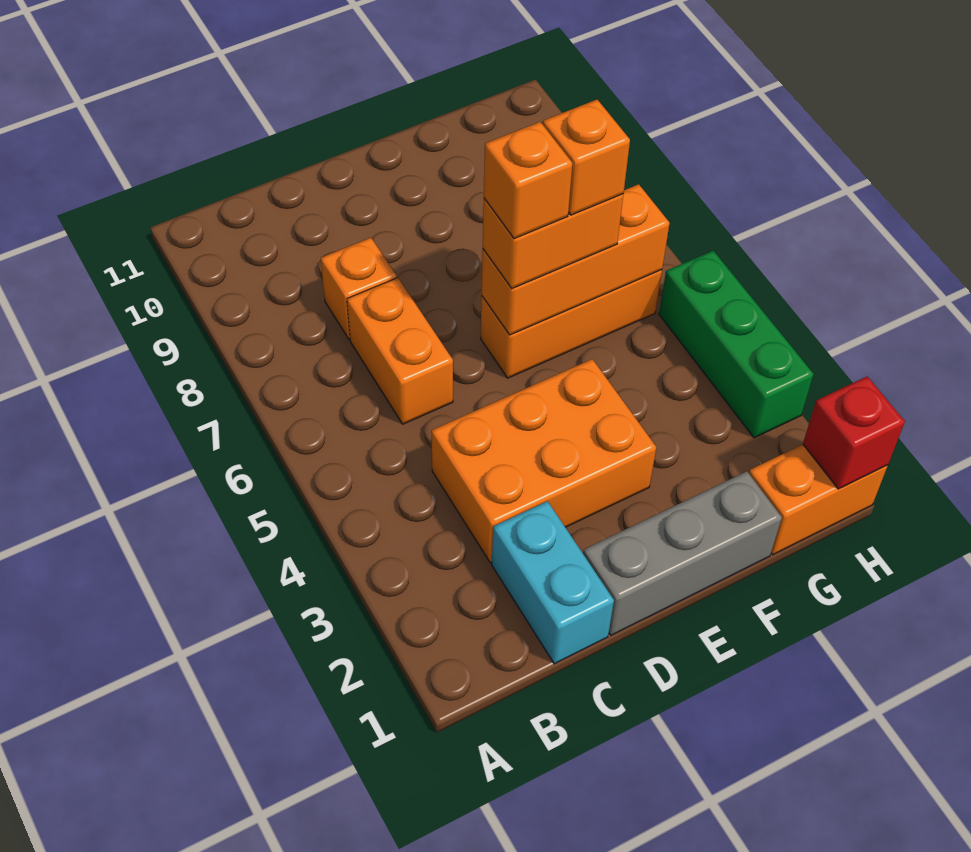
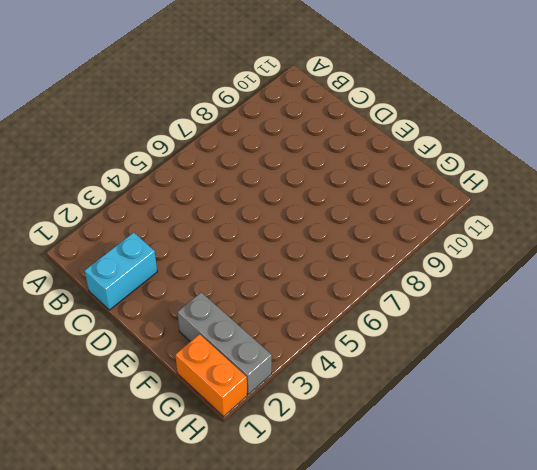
grey brick F2:H2 level 1 -> grey brick D1:F1 level 1
none -> orange brick C3:E4 level 1
none -> orange brick C6:C7 level 1
none -> orange brick C8 level 1

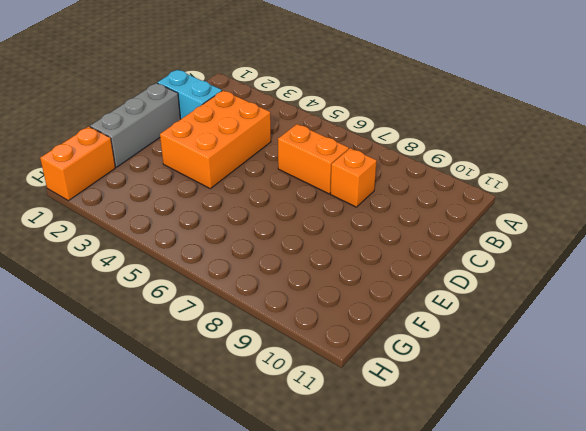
none -> orange brick E6:G6 level 1
none -> green brick H3:H5 level 1
none -> orange brick E6:G6 level 2

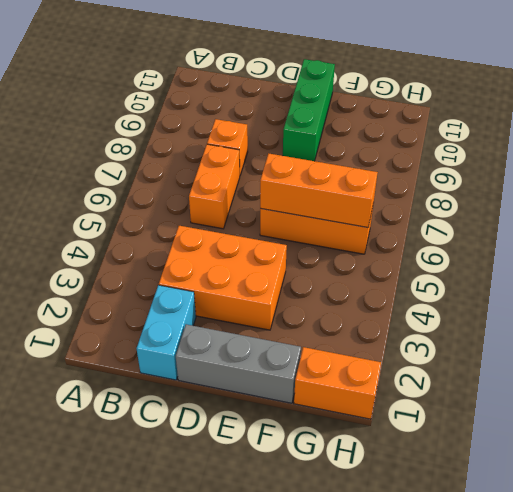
green brick E9:E11 level 1 -> green brick H3:H5 level 1
none -> red brick H1 level 2
none -> orange brick E6:F6 level 3
none -> orange brick E6 level 4

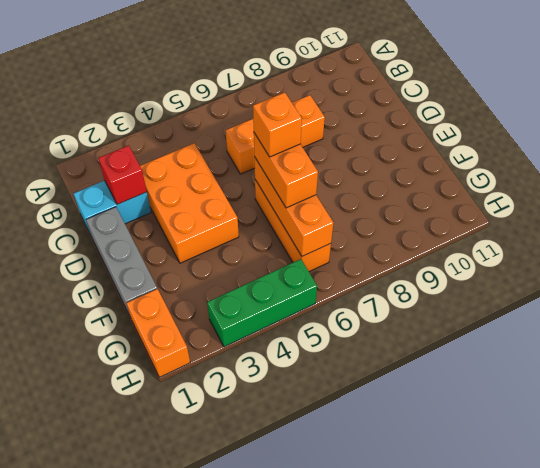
red brick C2 level 2 -> red brick H1 level 2
none -> orange brick F6 level 4

